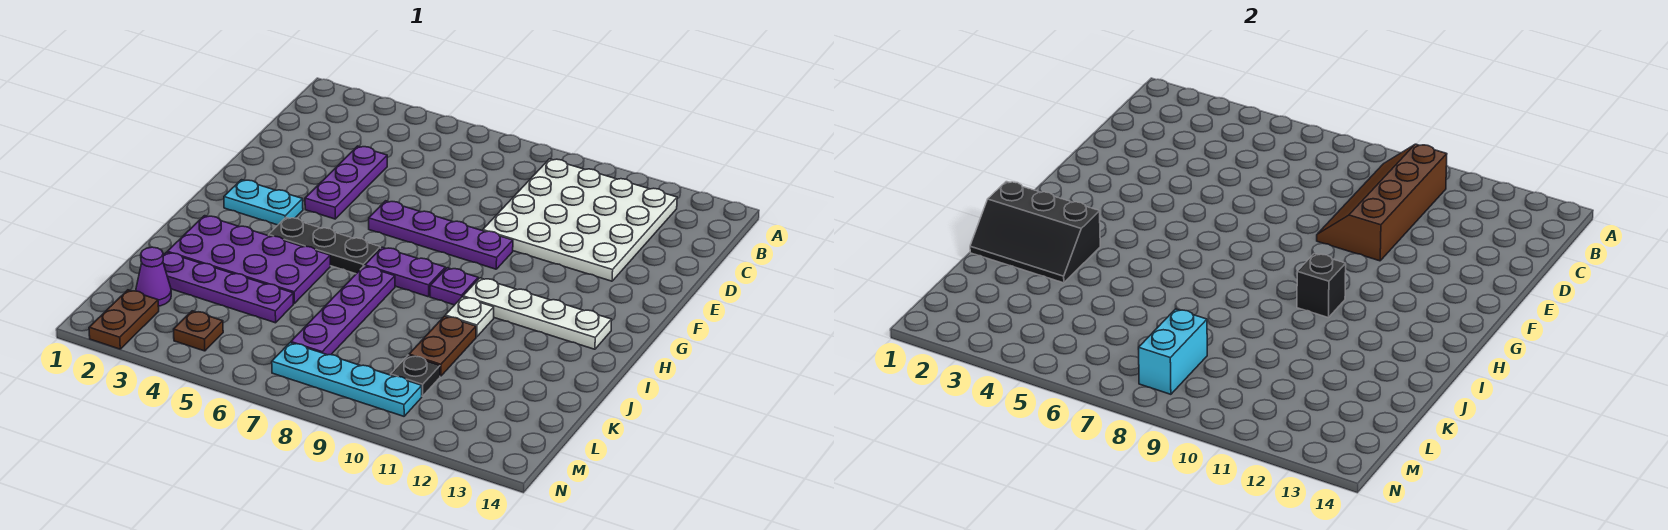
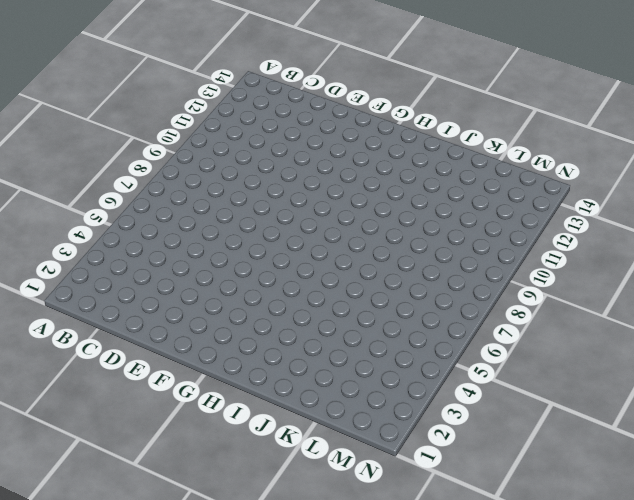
none -> white plate B9:E12 level 1
none -> purple plate D4:F4 level 1
none -> purple plate F6:F9 level 1

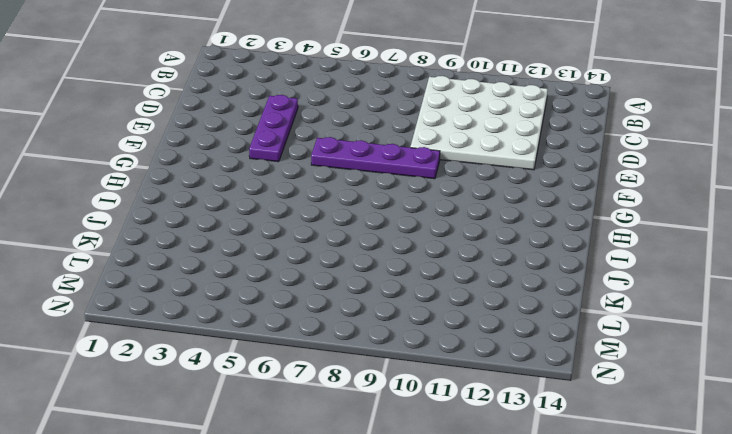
none -> cyan plate G2:G3 level 1
none -> black plate H4:H6 level 1
none -> purple plate H7:H8 level 1

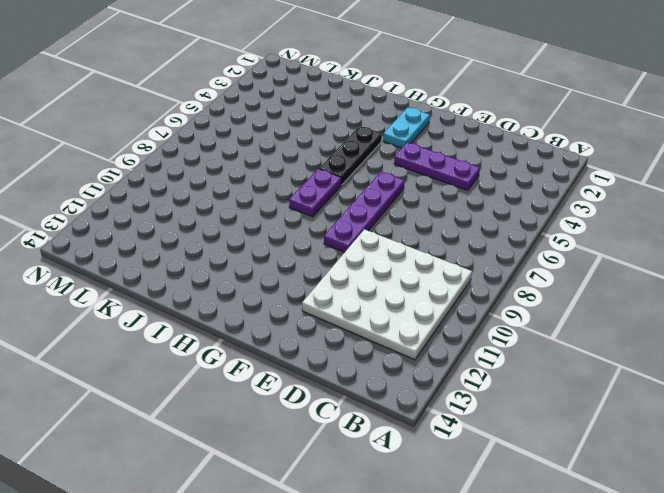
none -> purple plate H9 level 1
none -> white plate H10:H13 level 1
none -> purple plate I2:J5 level 1

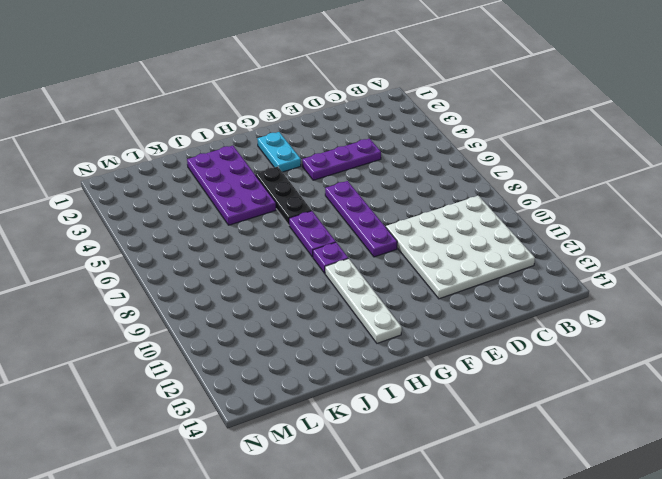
none -> purple plate I7:L7 level 1
none -> white plate I10 level 1
none -> brown plate J10:K10 level 1

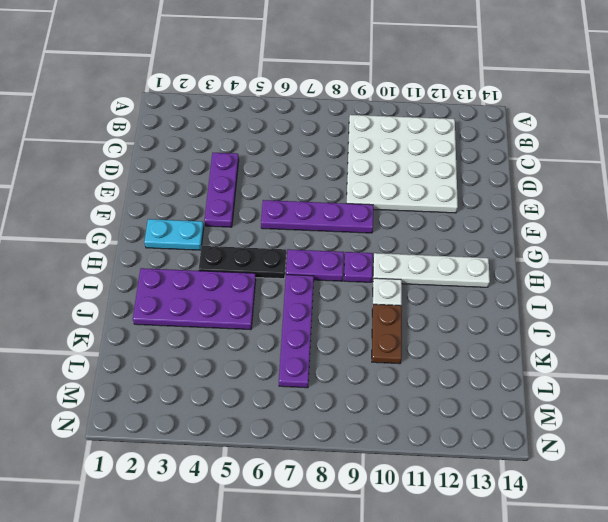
none -> purple plate K2:K5 level 1
none -> purple cone L2 level 1
none -> black plate L10 level 1

